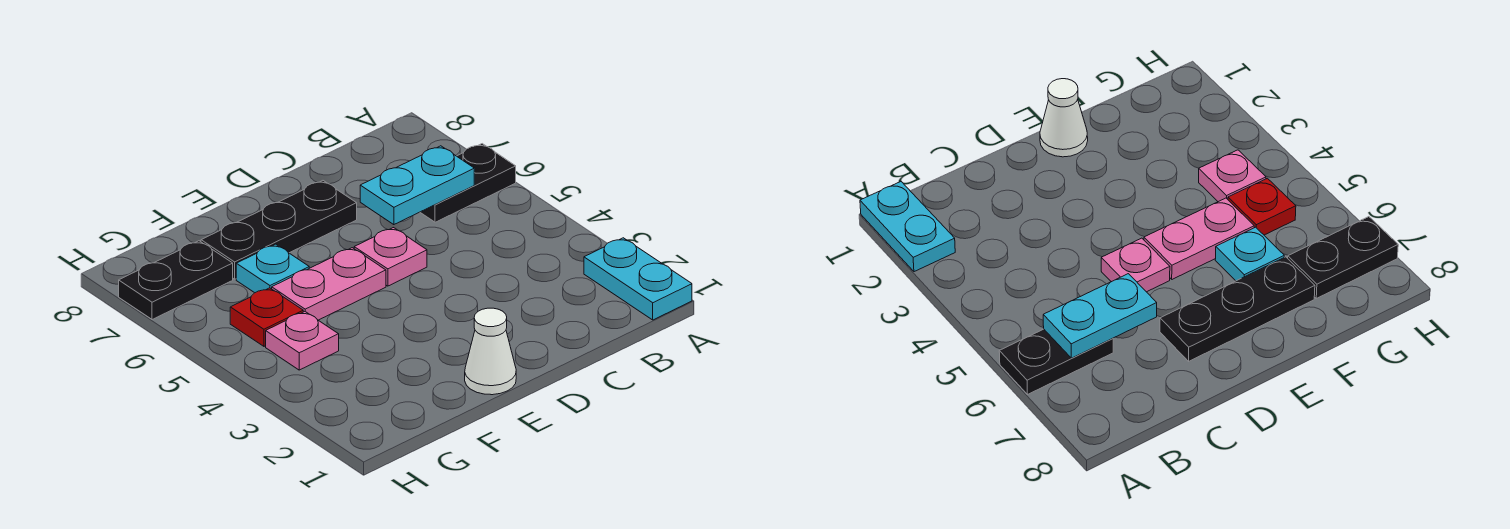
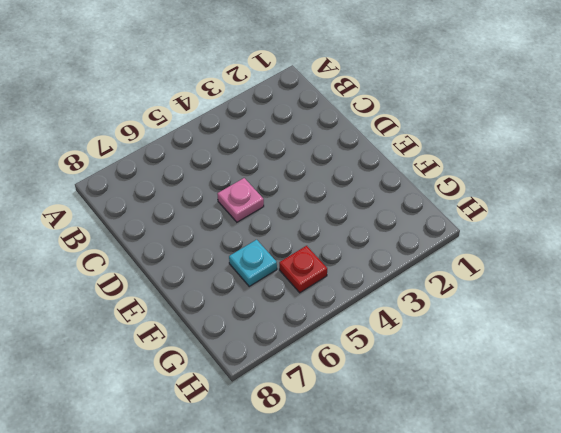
none -> cyan plate A1:A2 level 1
none -> black plate A6:B6 level 1

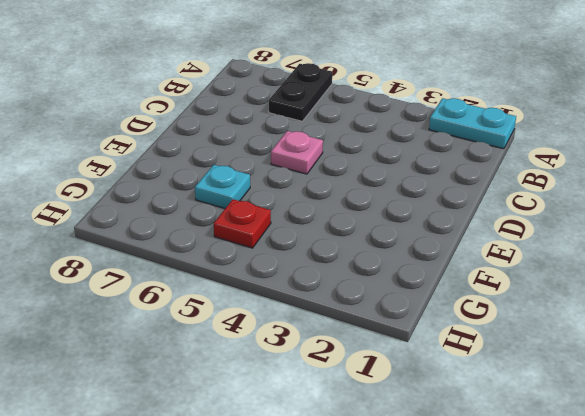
none -> black plate D7:F7 level 1
none -> white cone E1 level 1

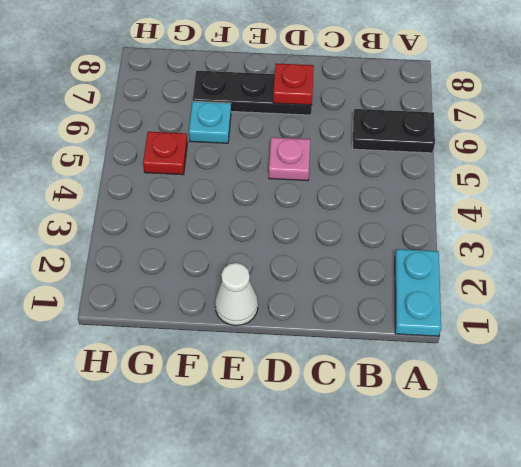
red plate D7 level 2 -> none
none -> pink plate E5:F5 level 1
none -> pink plate G4 level 1

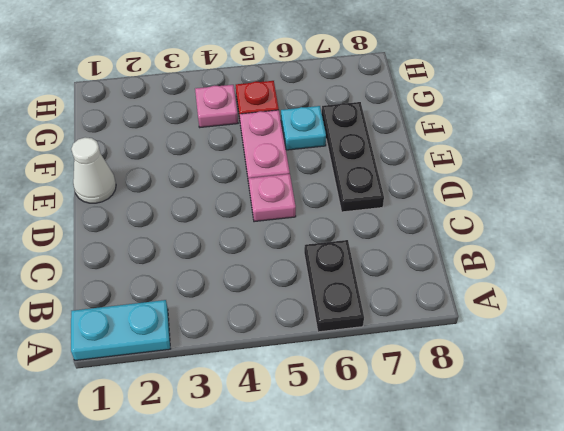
none -> black plate G7:H7 level 1
none -> cyan plate B6:C6 level 2

